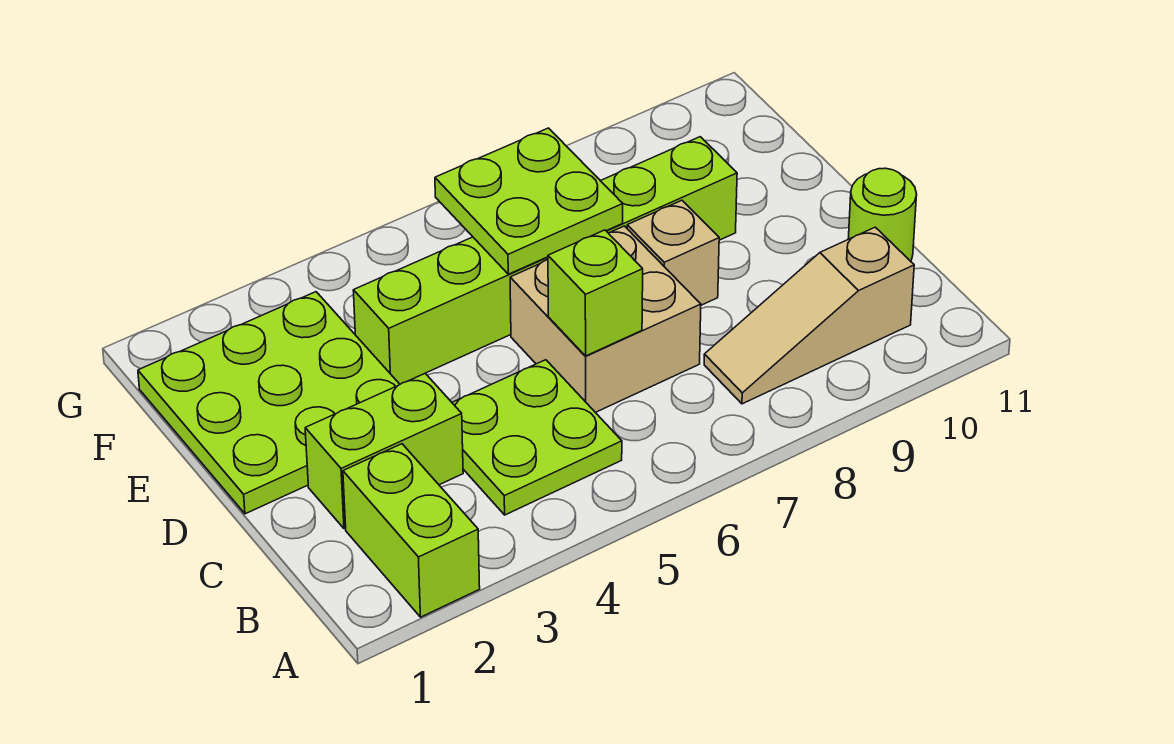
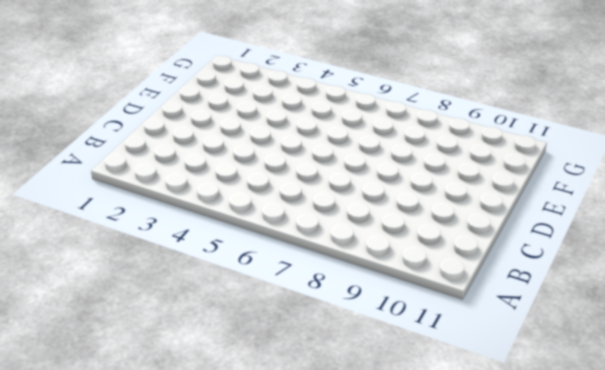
none -> lime brick A2:B2 level 1
none -> lime plate B4:C5 level 1

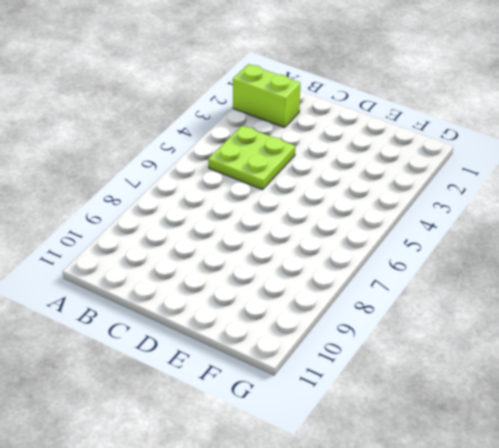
none -> tan slope B8:B10 level 1 top 10
none -> lime brick C2:C3 level 1

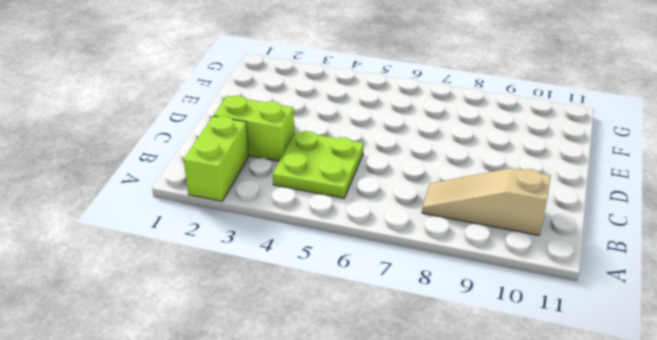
none -> tan brick C6:D7 level 1
none -> lime round brick C11 level 1

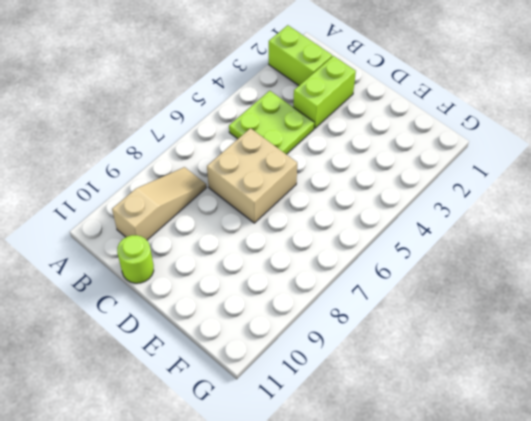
none -> lime plate D1:F3 level 1
none -> tan brick D8 level 1

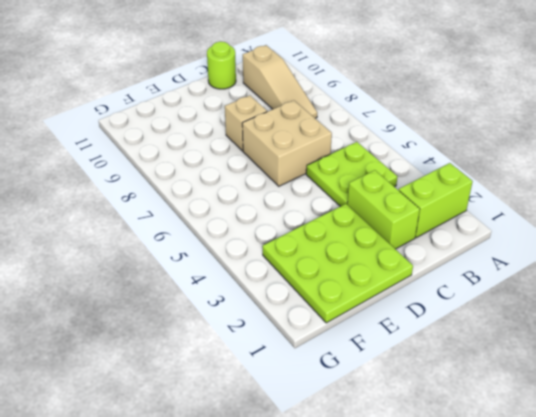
none -> lime brick E4:E9 level 1
none -> lime brick C6 level 2

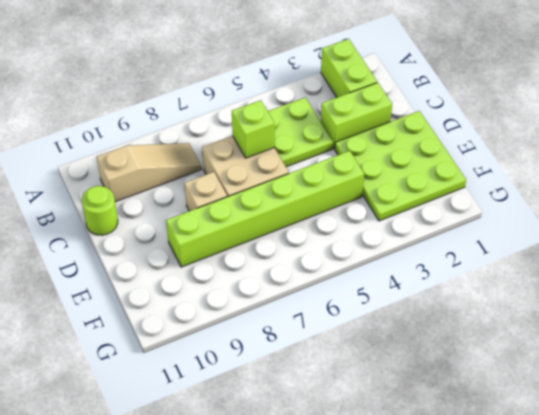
none -> lime plate E6:F7 level 2

